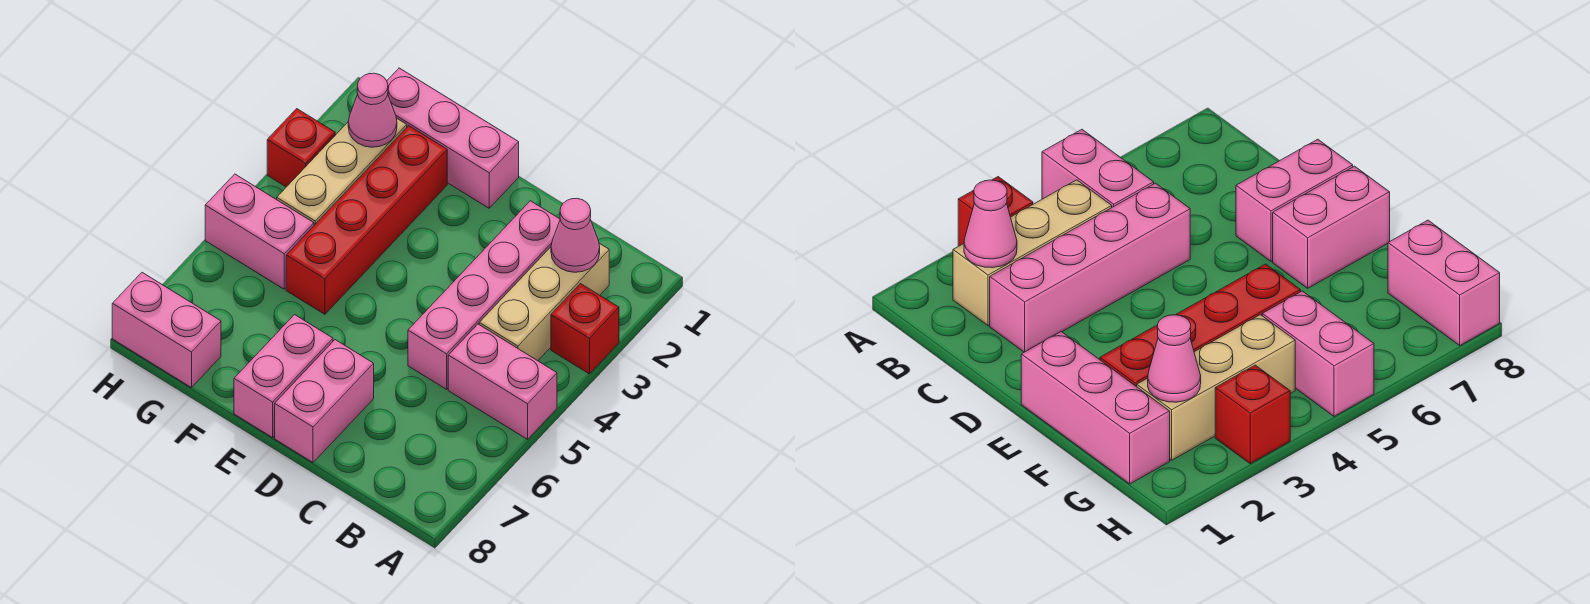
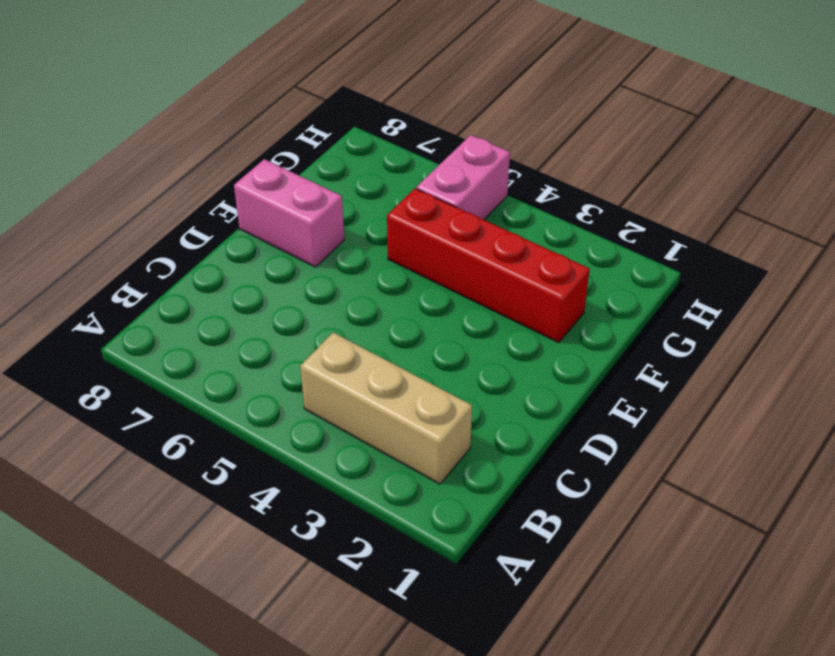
none -> red brick A3 level 1
none -> pink brick A5:B5 level 1
none -> pink brick C2:C5 level 1

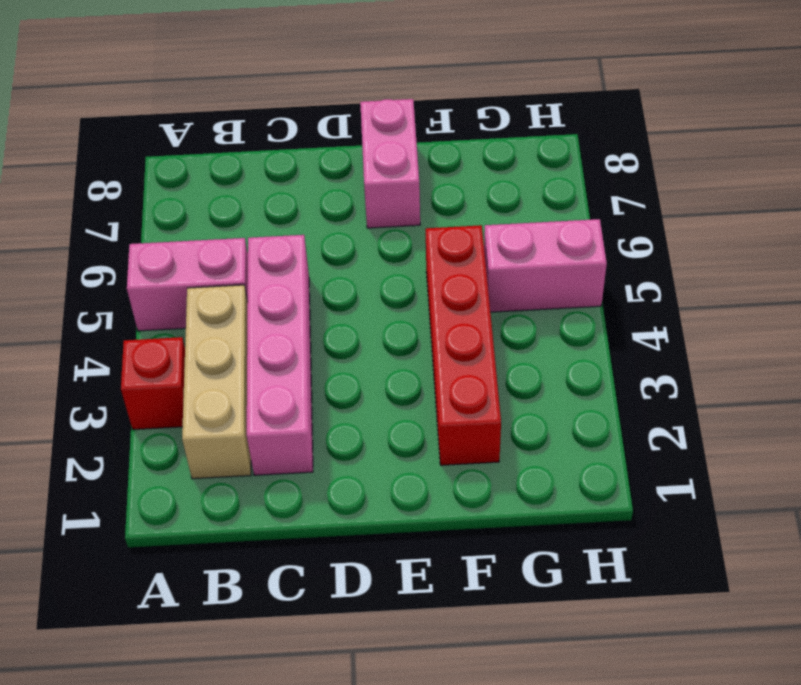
none -> pink brick D7:D8 level 1
none -> pink brick E1:G1 level 1
none -> tan brick G2:G4 level 1

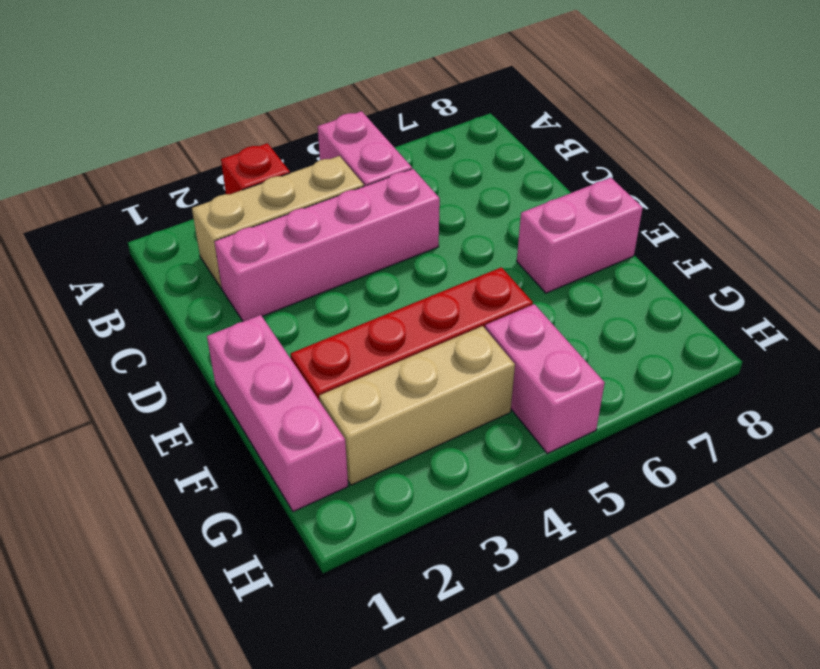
none -> pink brick D7:D8 level 1
none -> pink brick G8:H8 level 1
none -> red brick H3 level 1

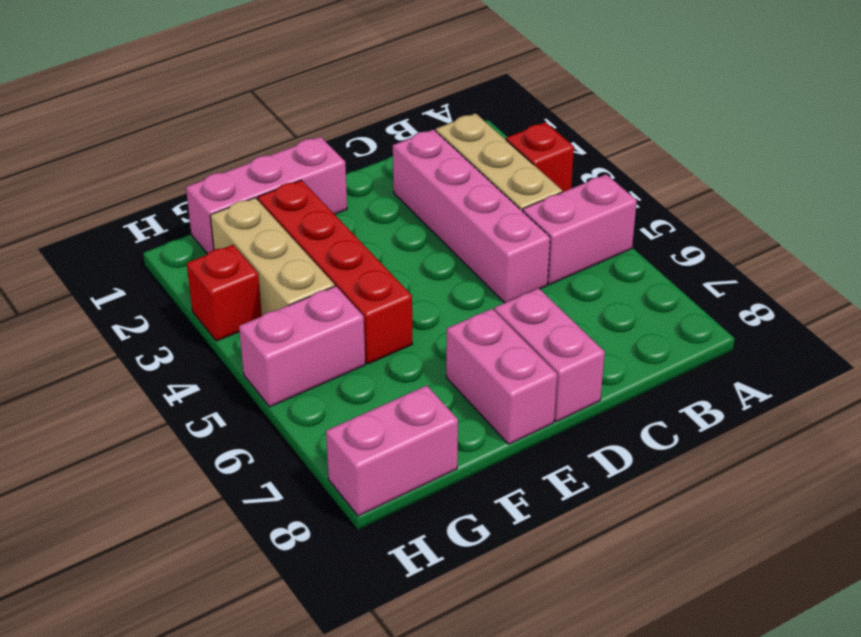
none -> pink cone B2 level 2
none -> pink cone G2 level 2

